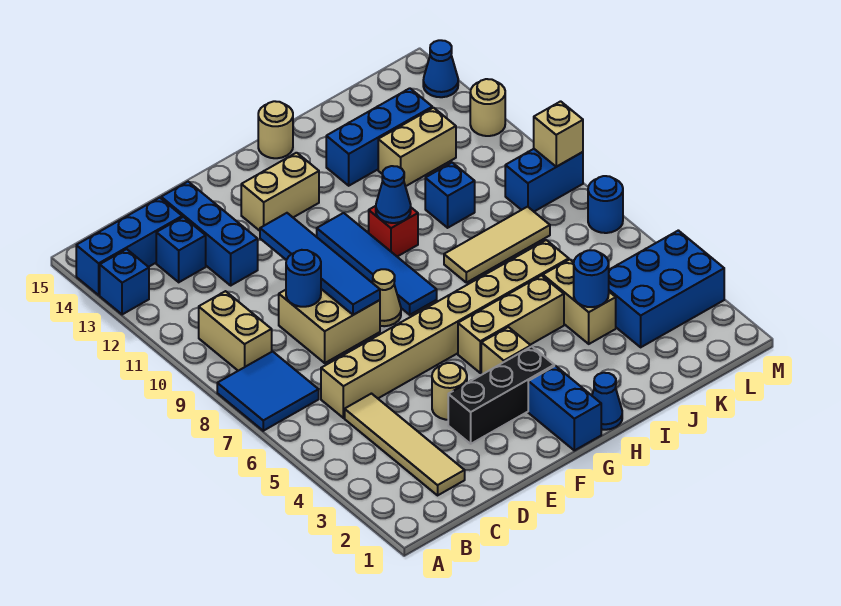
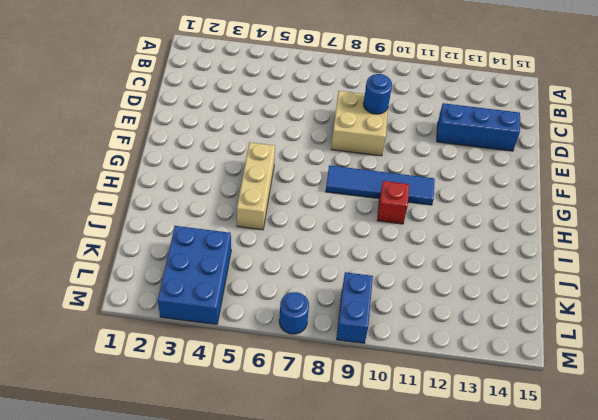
none -> blue tile A7:B8 level 1
none -> blue brick A13 level 1
none -> blue brick A14:C14 level 1
none -> tan brick B9:B10 level 1

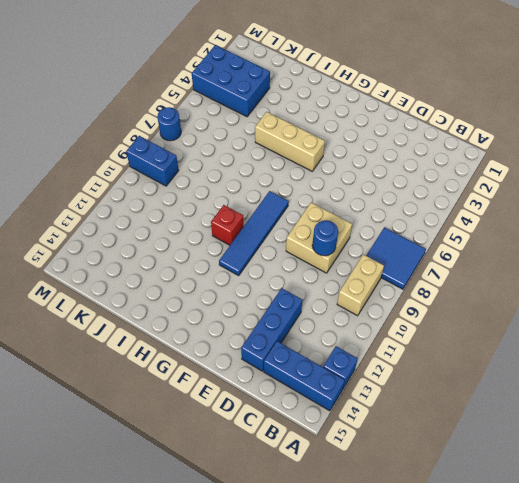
none -> tan tile C2:C5 level 1
none -> tan brick C6:J6 level 1
none -> blue brick C13 level 1
none -> black brick E3:G3 level 1

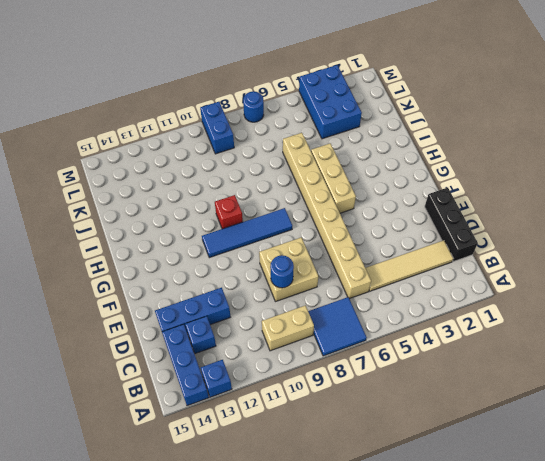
black brick C1:E1 level 1 -> black brick E3:G3 level 1
none -> tan round brick E4 level 1
none -> tan cone F8 level 1
none -> tan brick F13:G13 level 1
none -> blue brick G1:G2 level 1

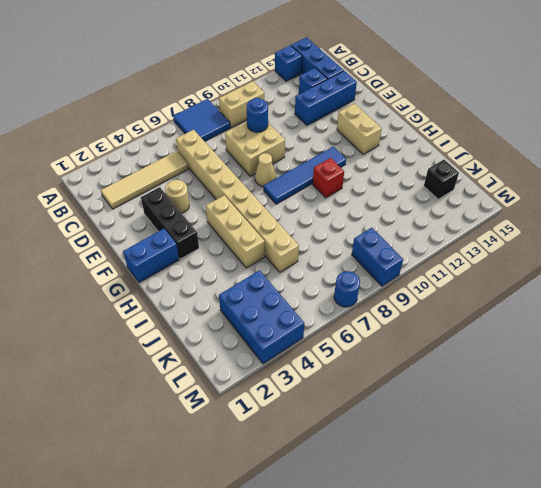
black brick K14 level 1 -> none
none -> tan brick G4 level 1
none -> blue cone H1 level 1
none -> tan round brick H15 level 1
none -> tan tile I8:K8 level 1

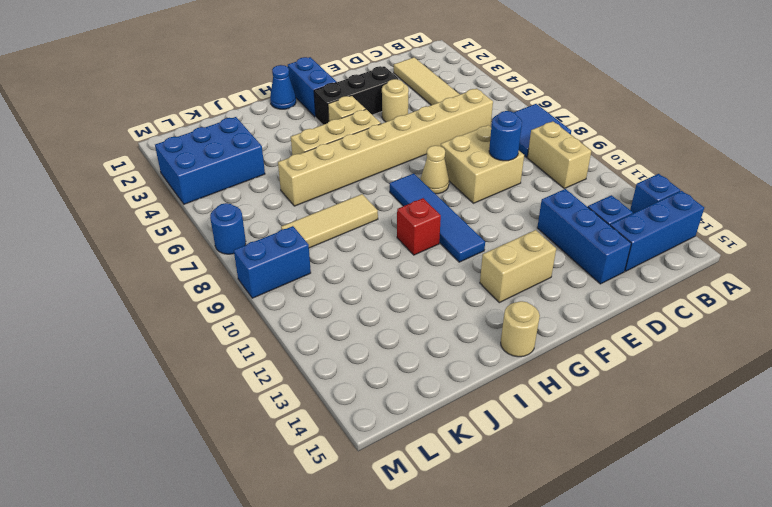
none -> blue brick I13:K13 level 1
none -> tan brick J4:J5 level 1
none -> blue brick J10 level 1
none -> tan brick J12:K12 level 1

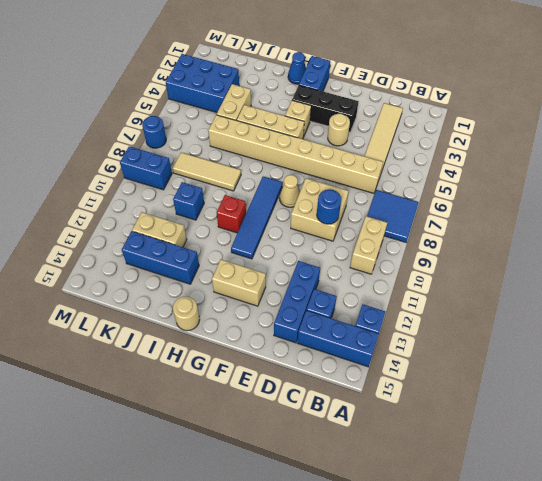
none -> tan round brick M12 level 1
none -> blue cone M14 level 1
none -> blue tile E8:E11 level 2
none -> blue cone H10 level 2

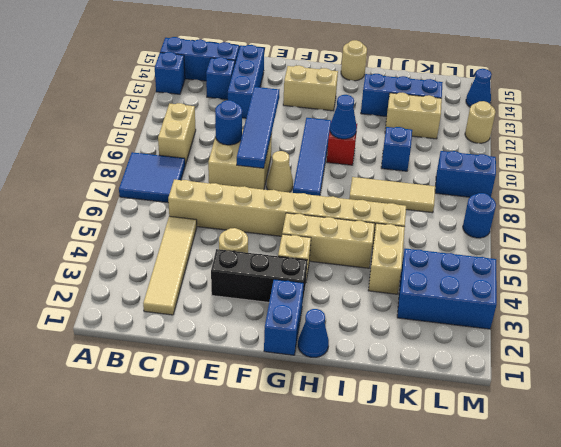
none -> blue round brick J4 level 2
none -> tan brick M9 level 2

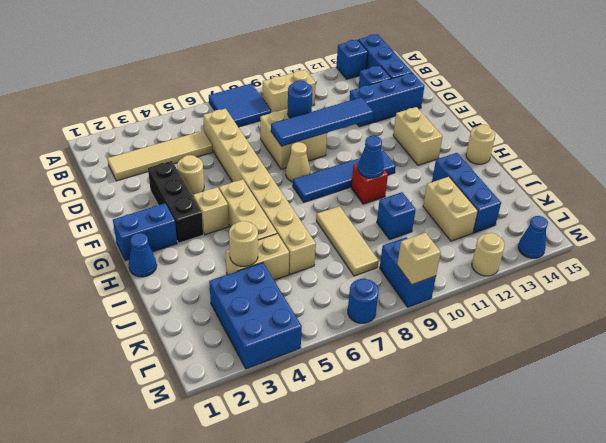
tan round brick J4 level 2 -> blue round brick J4 level 2

